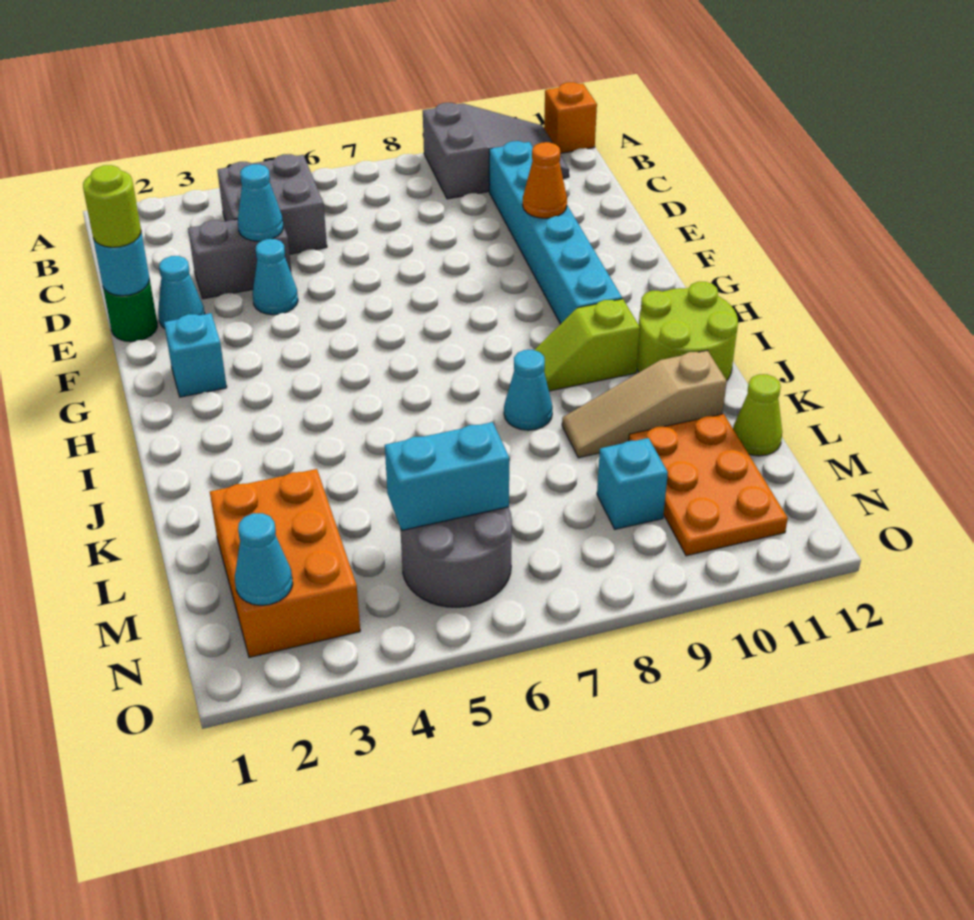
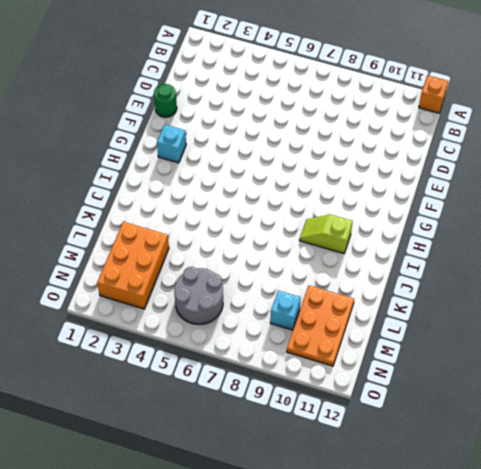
none -> grey slope A9:B11 level 1 top 9
none -> grey brick B4:C5 level 1
none -> cyan brick C10:H10 level 1

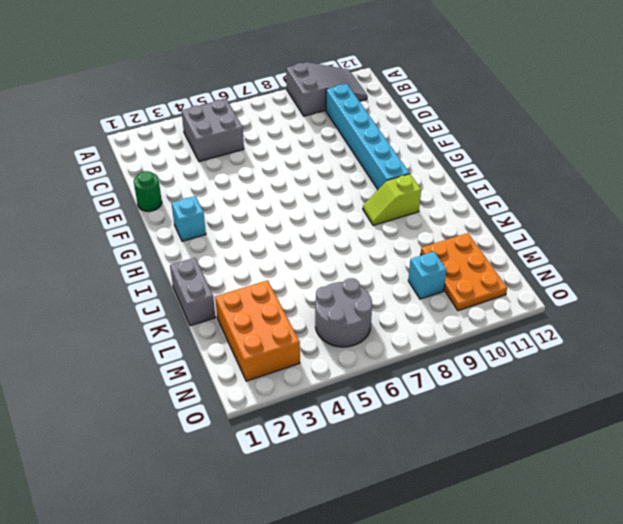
grey brick J1:K1 level 1 -> grey brick D3:D4 level 1
none -> orange brick A12 level 1
none -> cyan cone E2 level 1
none -> cyan cone E4 level 1

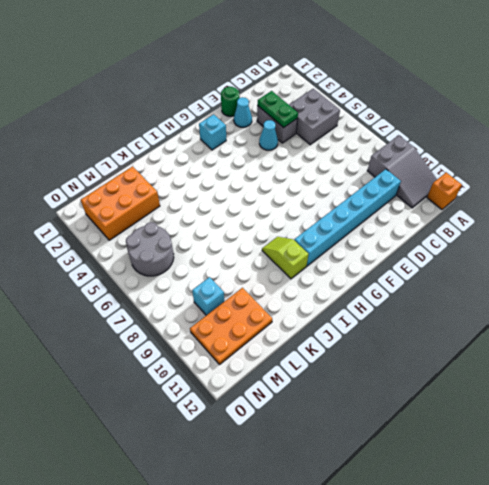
green plate D3:D4 level 2 -> cyan cone D4 level 2
none -> lime round brick I11:J12 level 1
none -> cyan cone J8 level 1
none -> tan slope K9:K11 level 1 top 11

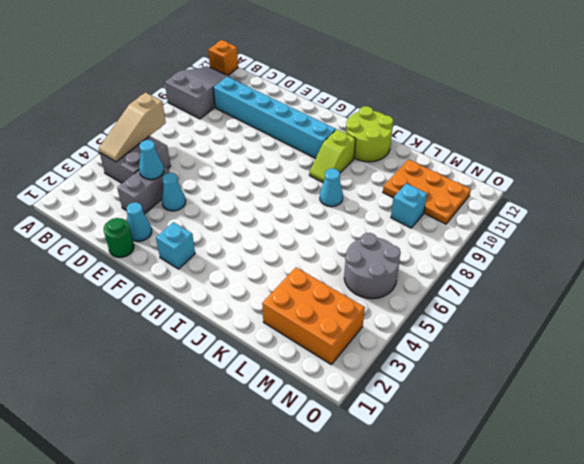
tan slope B4:B6 level 2 top 6 -> tan slope K9:K11 level 1 top 11
none -> lime cone L12 level 1
none -> cyan round brick E1 level 2
none -> orange cone E10 level 2

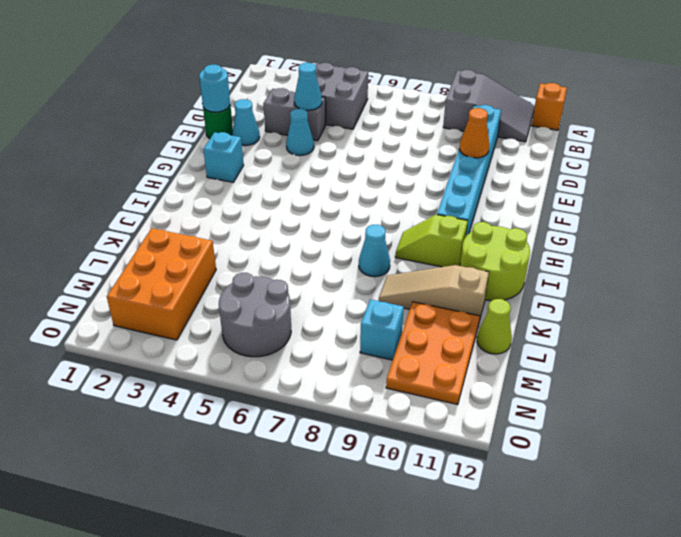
none -> cyan brick M5:M6 level 2
none -> cyan cone N2 level 2
none -> lime round brick E1 level 3

